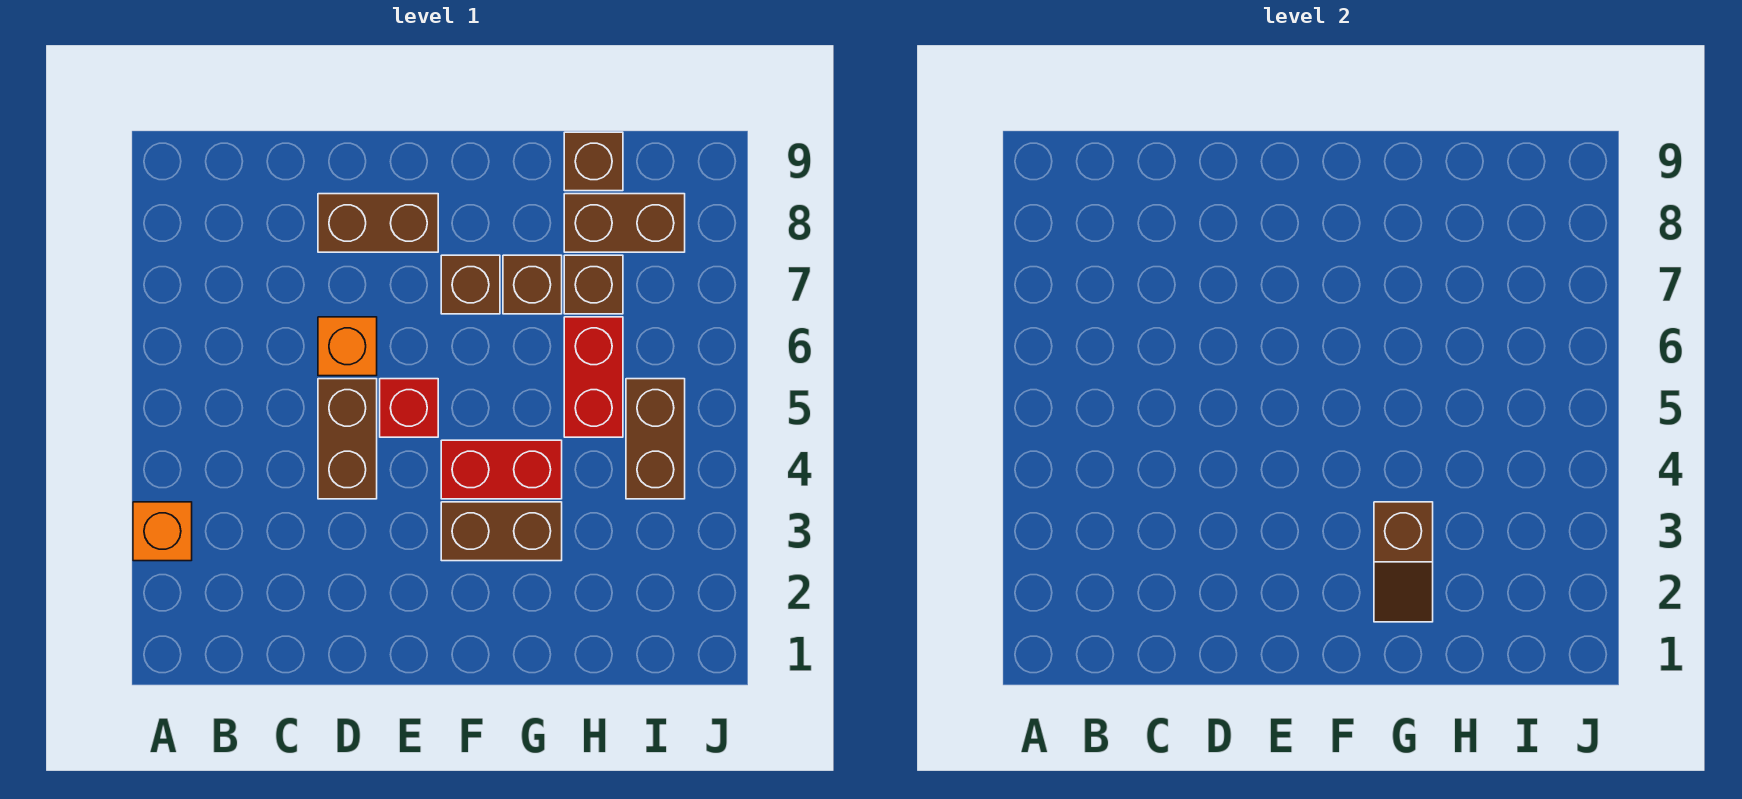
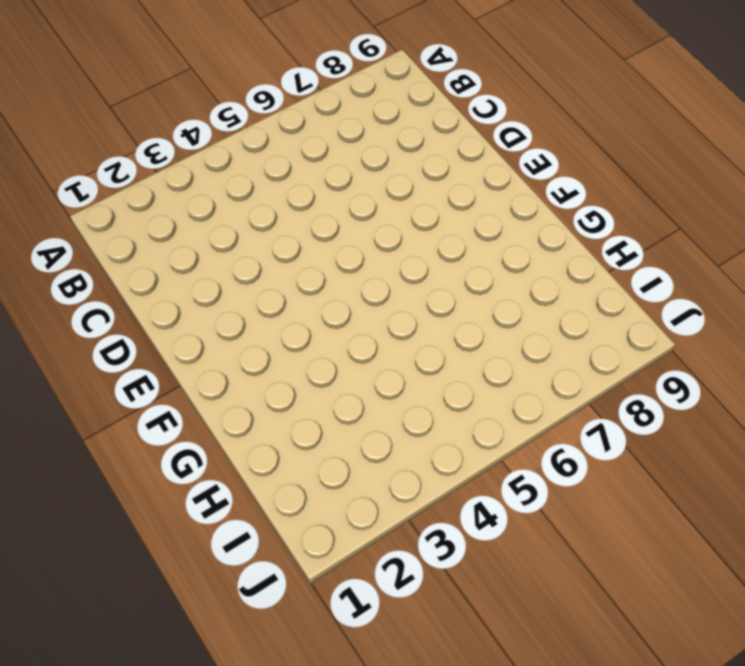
none -> orange brick A3 level 1
none -> brown brick D4:D5 level 1
none -> orange brick D6 level 1

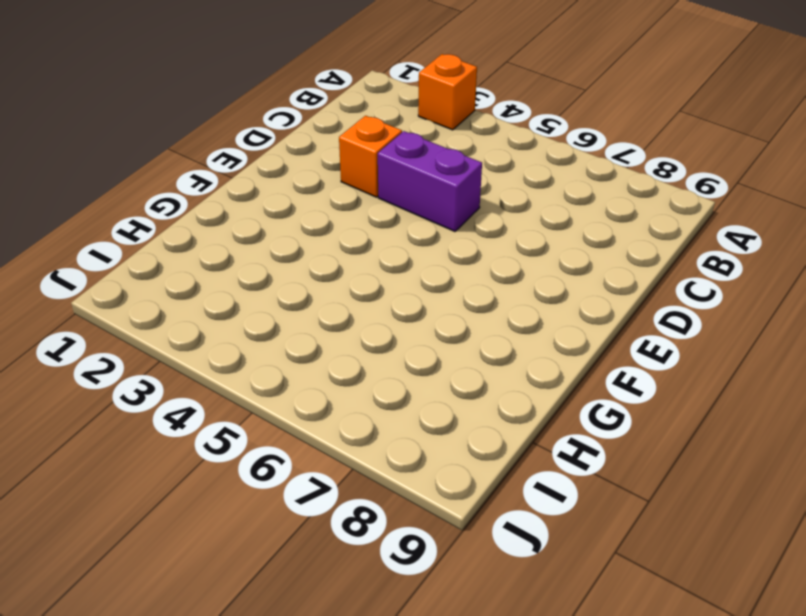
orange brick D3 level 1 -> orange brick D6 level 1
purple brick D4:D5 level 1 -> brown brick D4:D5 level 1
none -> brown brick D8:E8 level 1
none -> red brick E5 level 1
none -> brown brick F3:G3 level 1

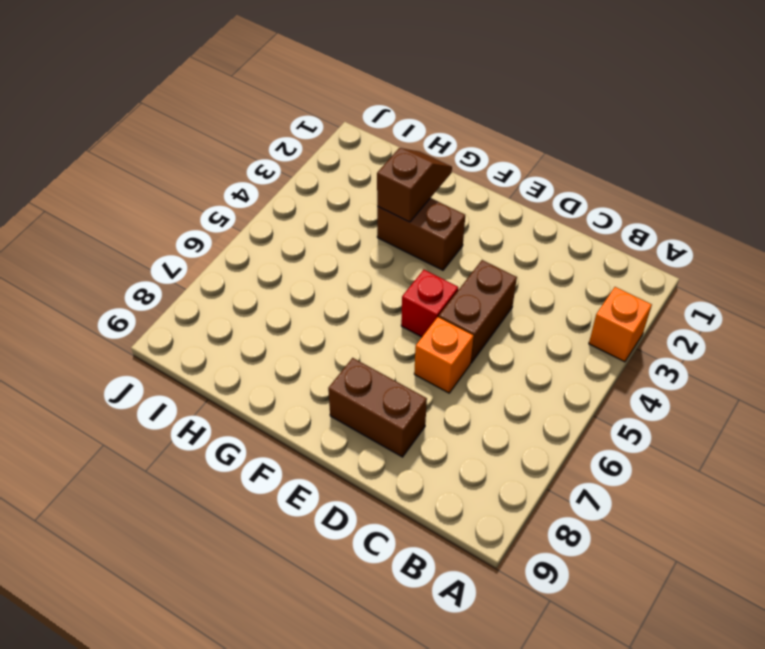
none -> red brick F4:G4 level 1
none -> brown brick F7 level 1
none -> brown brick G7 level 1

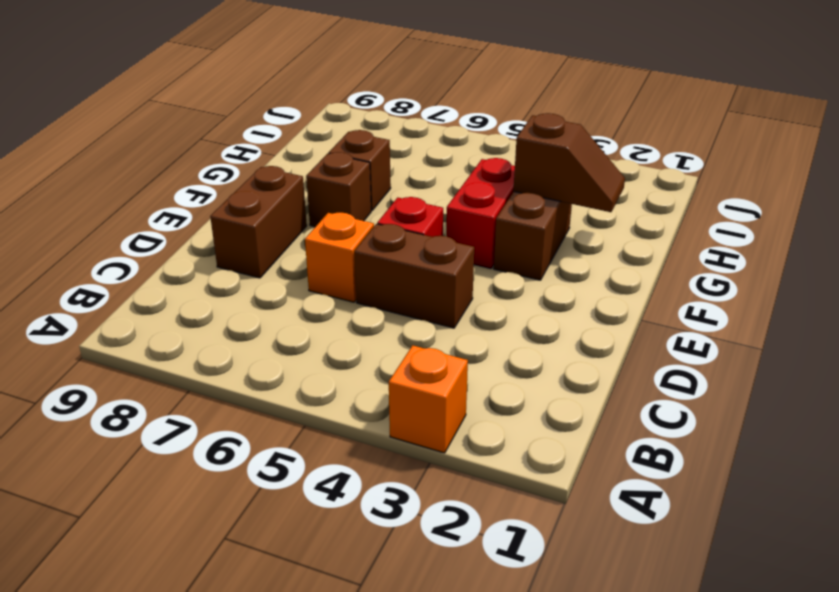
none -> red brick H5:H6 level 1
none -> brown brick H7 level 1
none -> brown brick H8:I8 level 1

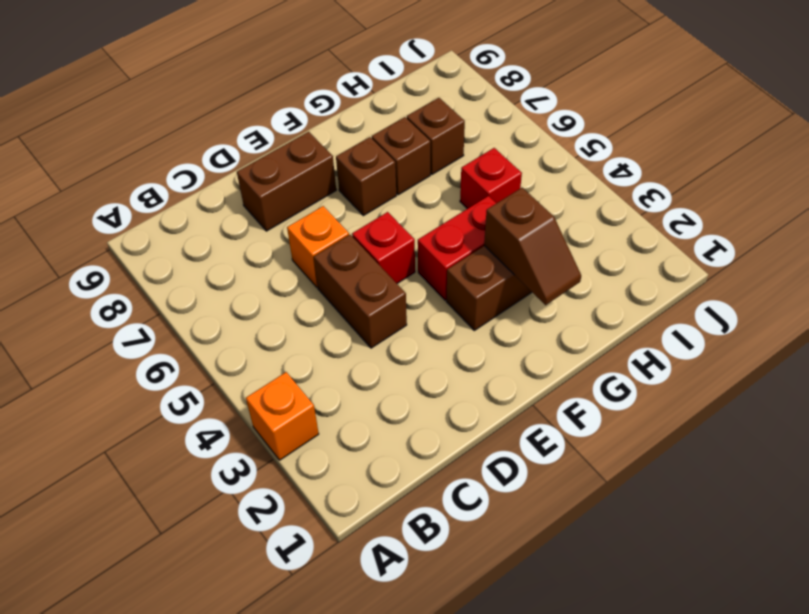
red brick H5 level 1 -> red brick H5:H6 level 1
none -> brown brick H8:I8 level 1
none -> brown brick H9 level 1
none -> brown brick I4:I5 level 1

